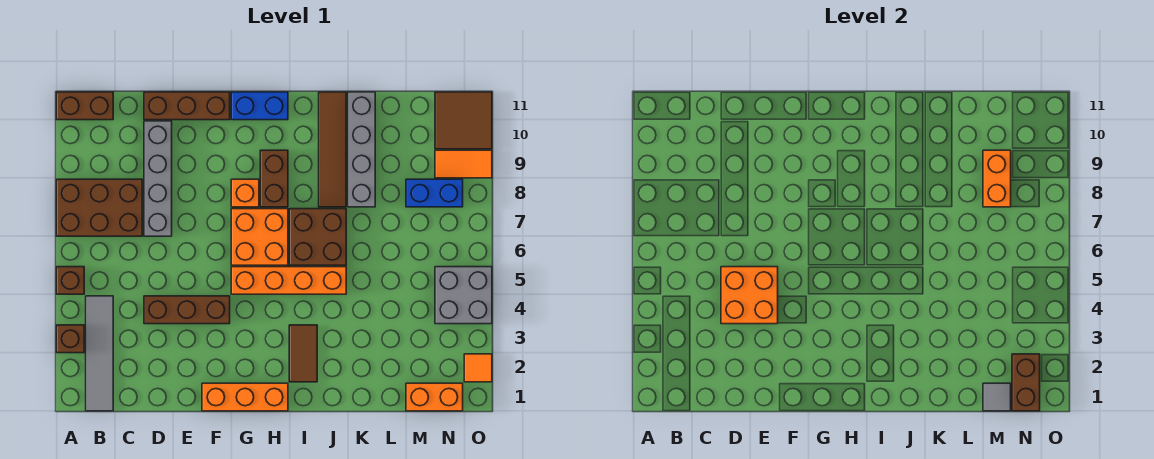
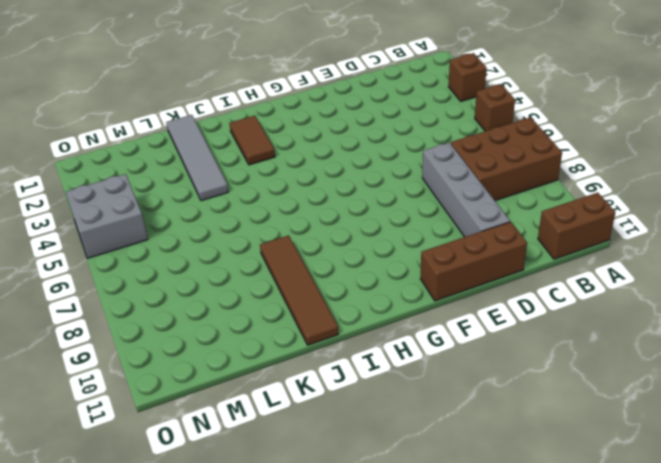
grey tile K1:K4 level 1 -> grey tile B1:B4 level 1
none -> brown brick D4:F4 level 1
none -> orange brick F1:H1 level 1
none -> orange brick G5:J5 level 1

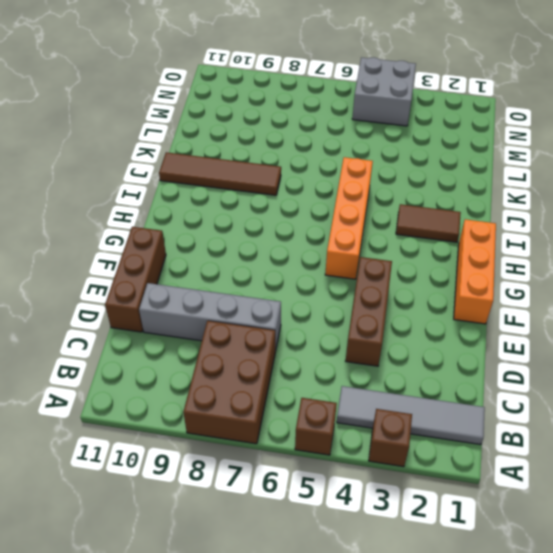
none -> brown brick A11:B11 level 1
none -> orange brick G6:H7 level 1
none -> orange brick G8 level 1

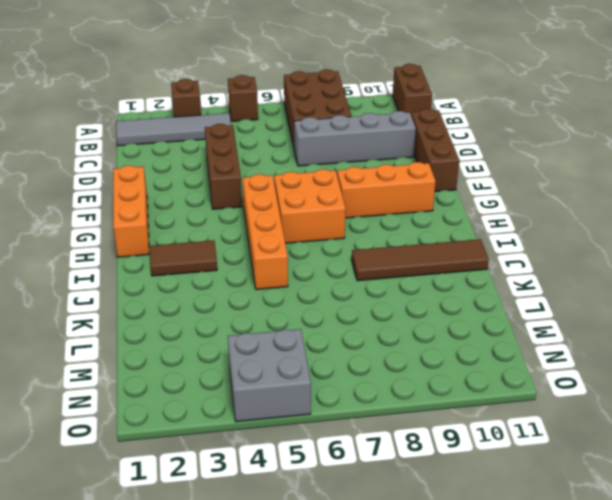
orange brick G8:G10 level 1 -> orange brick G8 level 1
none -> blue brick G11:H11 level 1
none -> brown brick H8:H9 level 1
none -> brown brick I6:J7 level 1

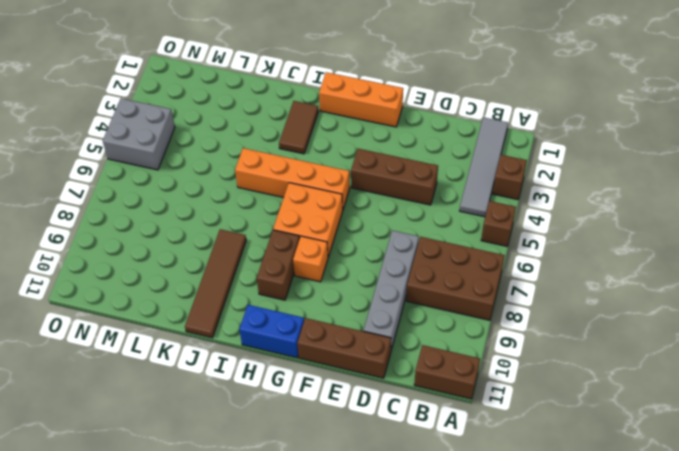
none -> brown brick I6:J7 level 1
none -> grey brick K8:K11 level 1
none -> orange brick M1:N1 level 1

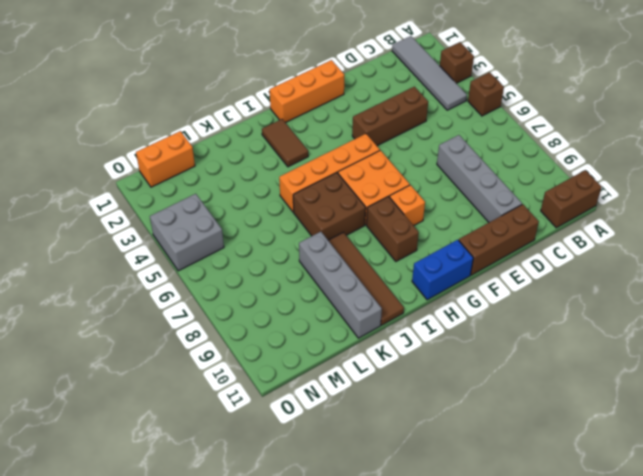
none -> brown brick A7:C8 level 1
none -> blue brick M8:N8 level 1
none -> orange tile N9:O9 level 1

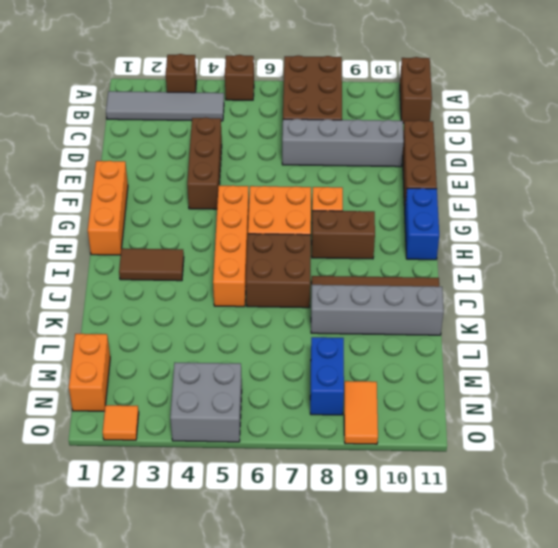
none -> brown tile N10:O11 level 1
none -> orange brick D4:E5 level 2
none -> grey tile M1 level 2

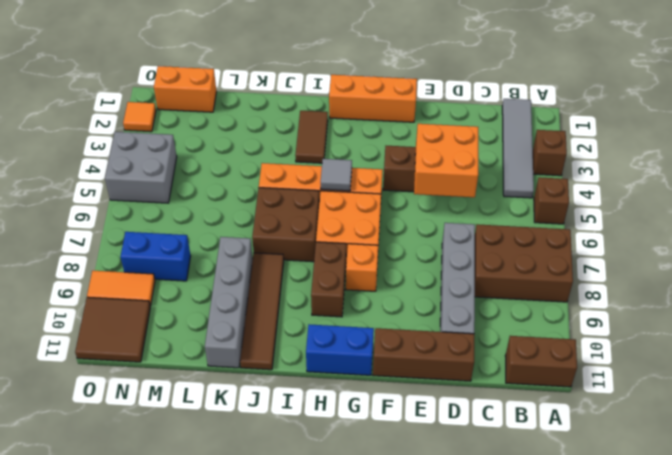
grey tile H5 level 2 -> grey tile M1 level 2
none -> orange brick M8:M9 level 2
none -> brown brick N1:N2 level 2

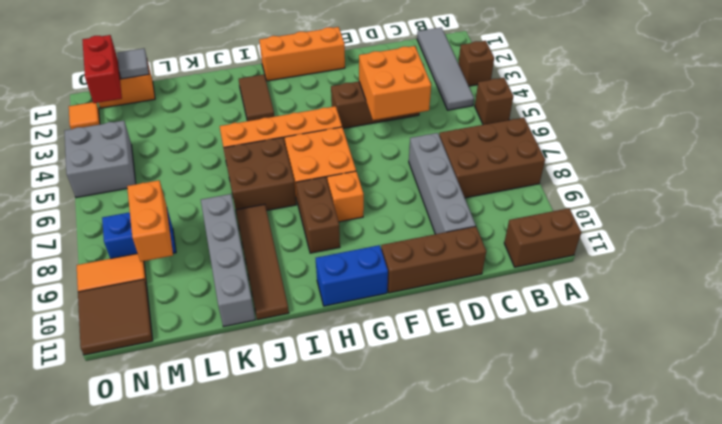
red brick N1:N2 level 2 -> brown brick N1:N2 level 2

